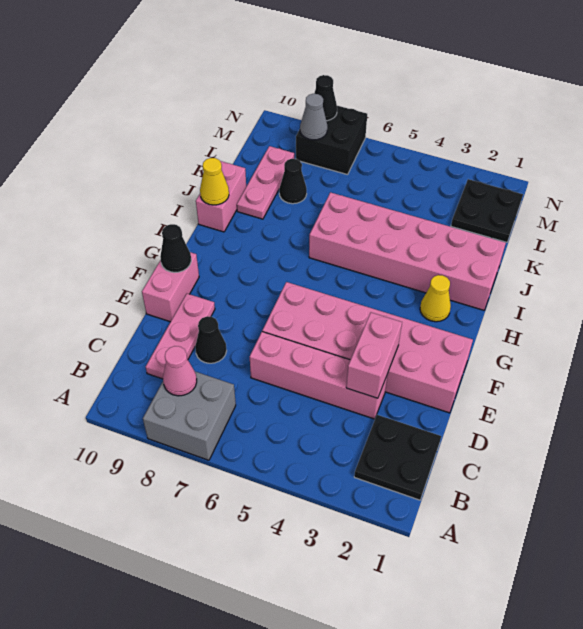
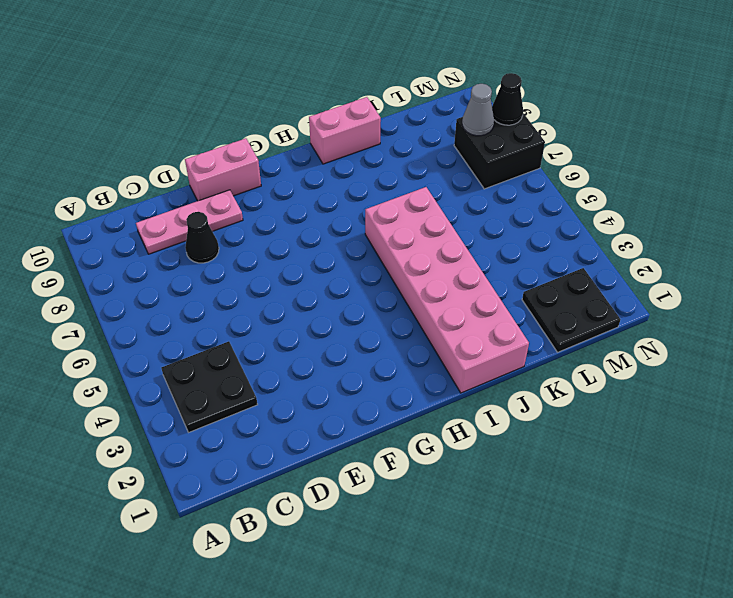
black plate B3:C4 level 1 -> black plate B1:C2 level 1
none -> grey brick A7:B8 level 1
none -> pink brick D3:D6 level 1
none -> pink brick E1:F6 level 1

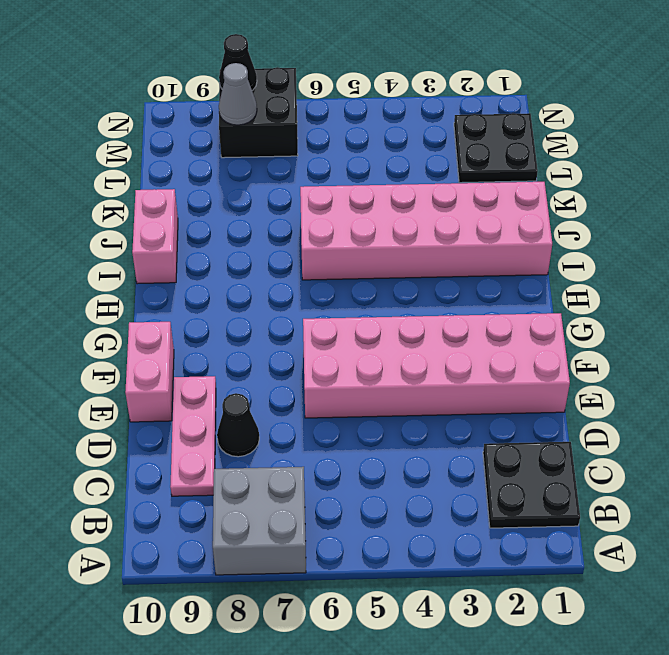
none -> pink brick D3:D6 level 1
none -> yellow cone H2 level 1
none -> pink plate J9:L9 level 1

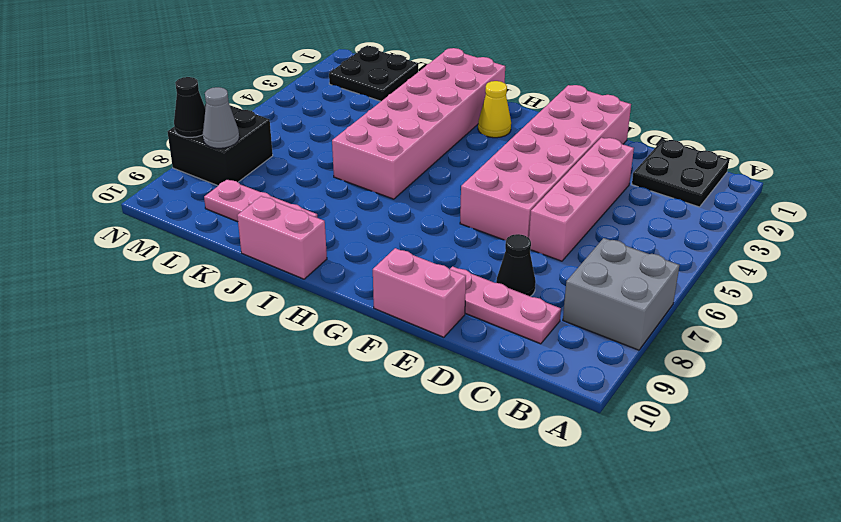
none -> black cone K8 level 1
none -> pink cone B8 level 2
none -> pink brick D3:E3 level 2

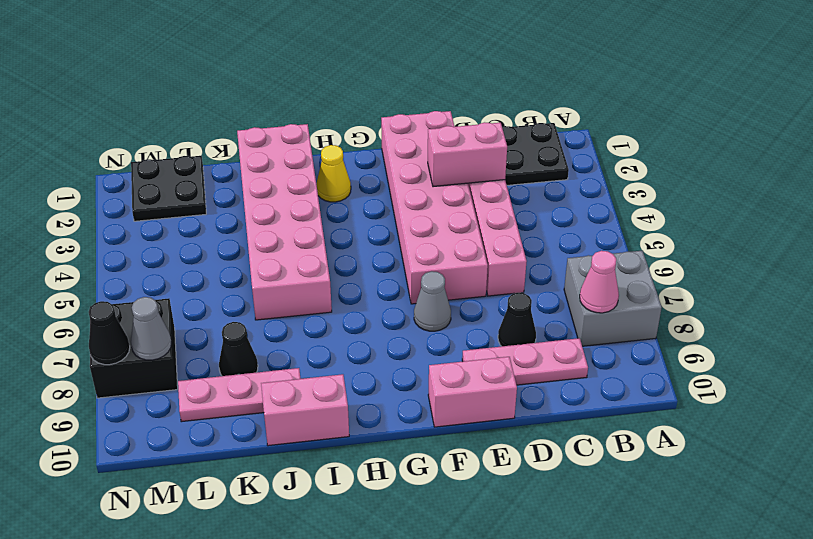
grey cone F7 level 1 -> none
none -> black cone F10 level 2
none -> yellow cone I10 level 2

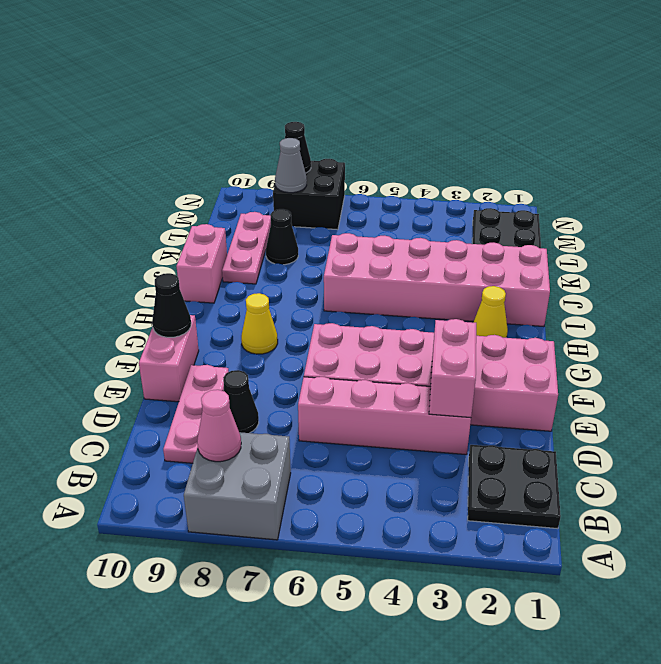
yellow cone G8 level 1 -> yellow cone I10 level 2

